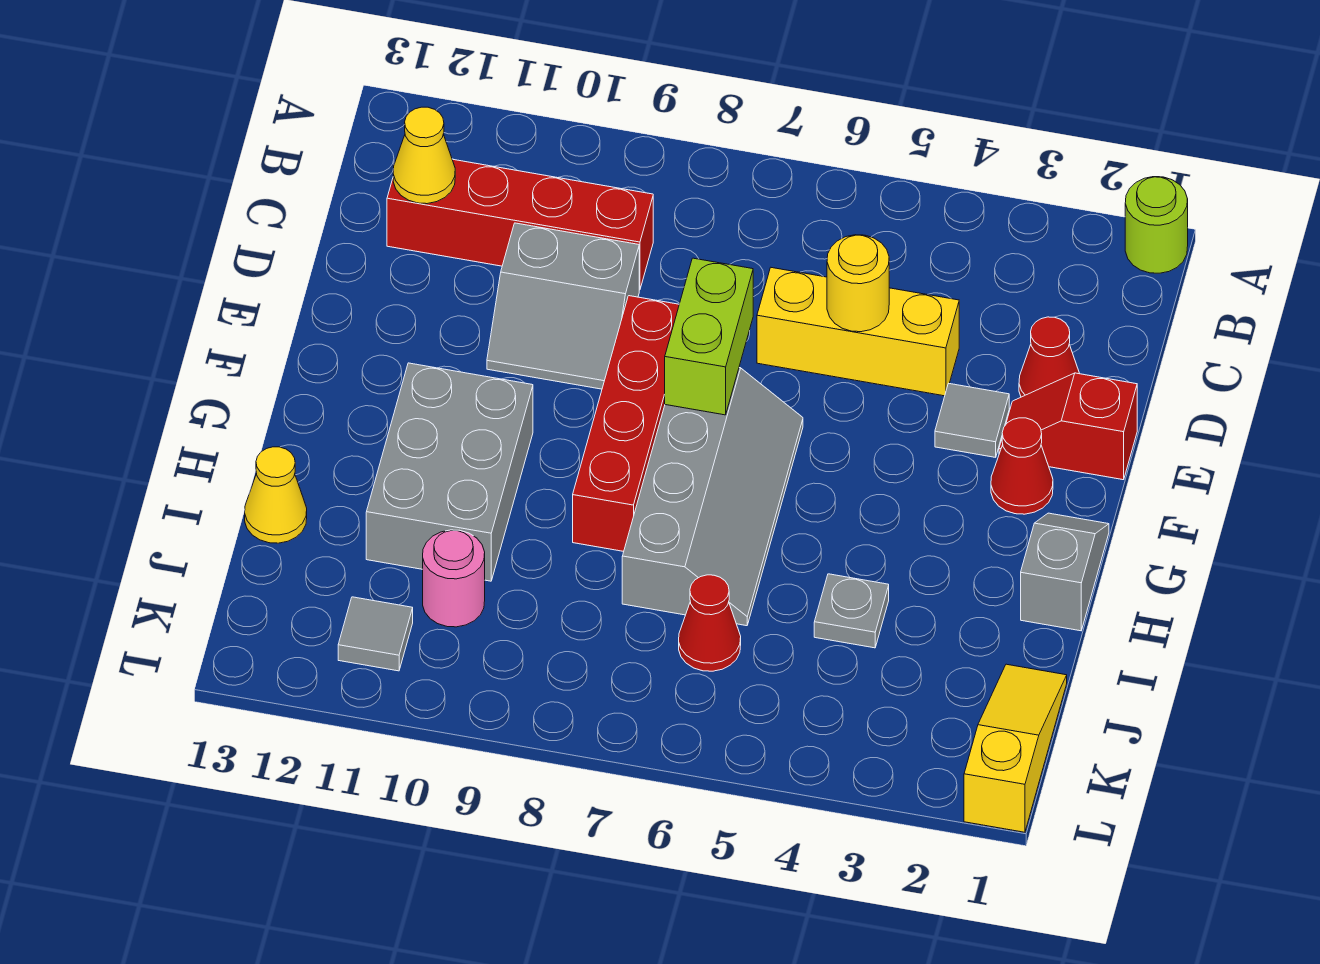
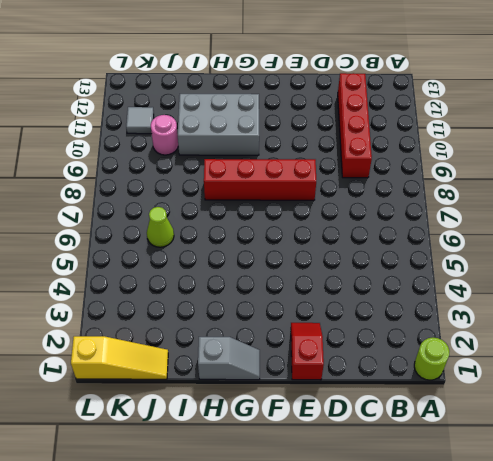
lime cone J6 level 1 -> red cone J6 level 1
none -> red cone D2 level 1
none -> yellow brick D4:D6 level 1
none -> grey slope D9:E10 level 1 top D

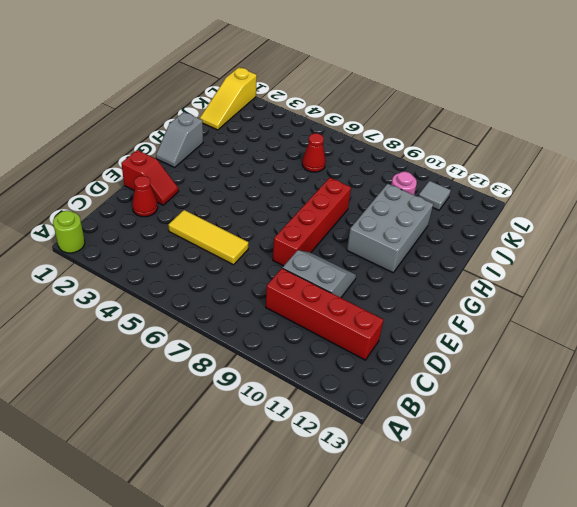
yellow tile D4:D6 level 1 -> yellow brick D4:D6 level 1
none -> grey tile E3 level 1
none -> red cone F2 level 1
none -> grey slope F6:I7 level 1 top 7

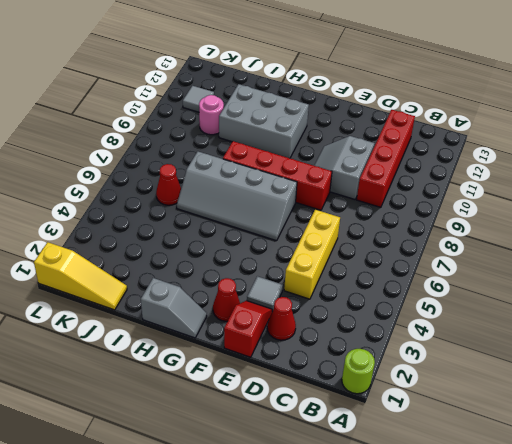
none -> grey plate I4 level 1
none -> yellow cone I13 level 1
none -> yellow cone C12 level 2

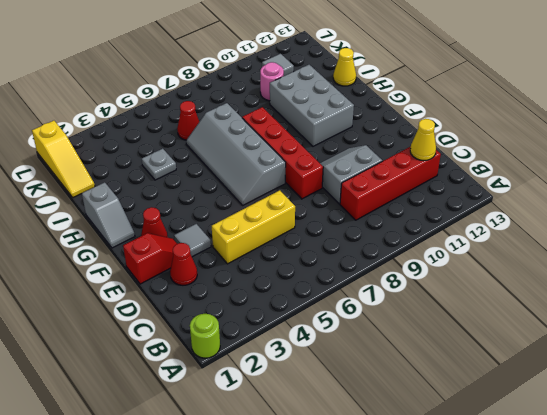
none -> yellow round brick D5 level 2
none -> lime brick E7:F7 level 2

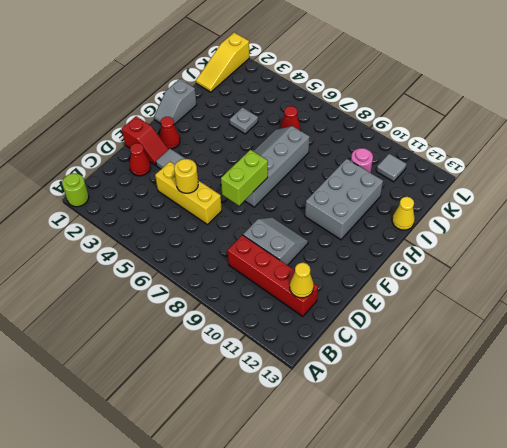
none -> red brick E8:H8 level 1

